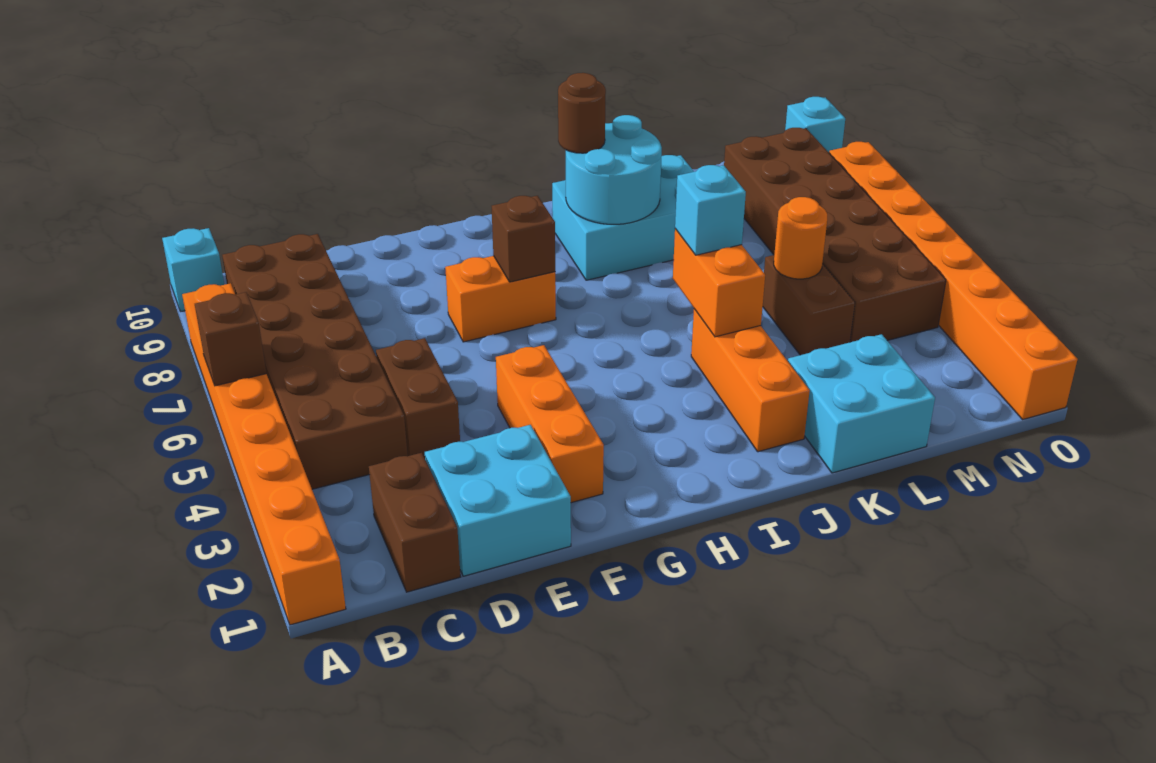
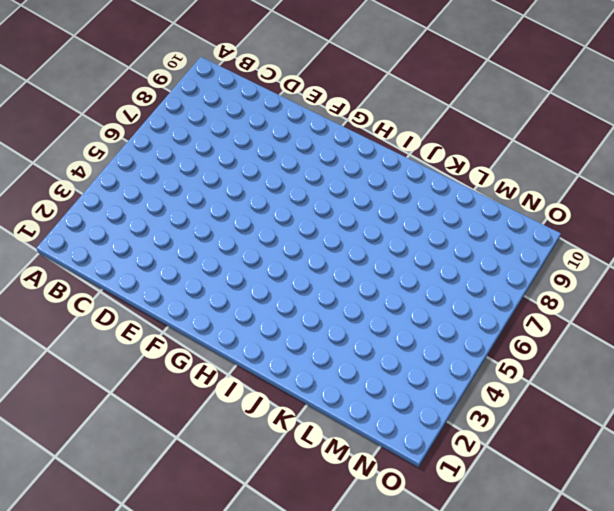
none -> orange brick A1:A8 level 1
none -> cyan brick A10 level 1
none -> brown brick B4:C9 level 1

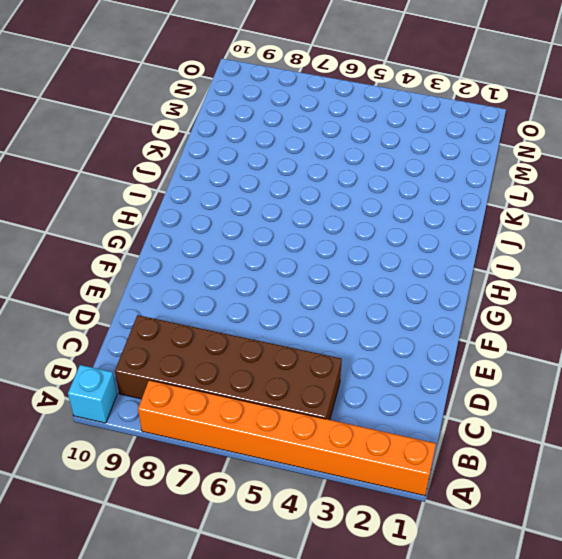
none -> brown brick C1:C2 level 1
none -> cyan brick D1:E2 level 1
none -> brown brick D4:D5 level 1

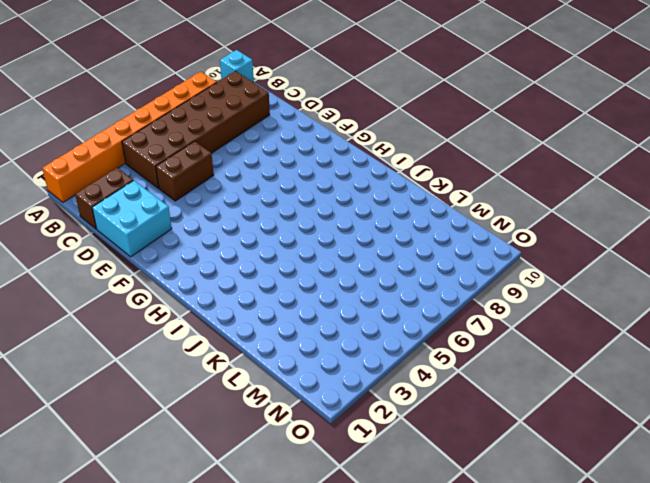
none -> orange brick F2:F4 level 1
none -> orange brick F7:G7 level 1
none -> cyan brick I8:K9 level 1

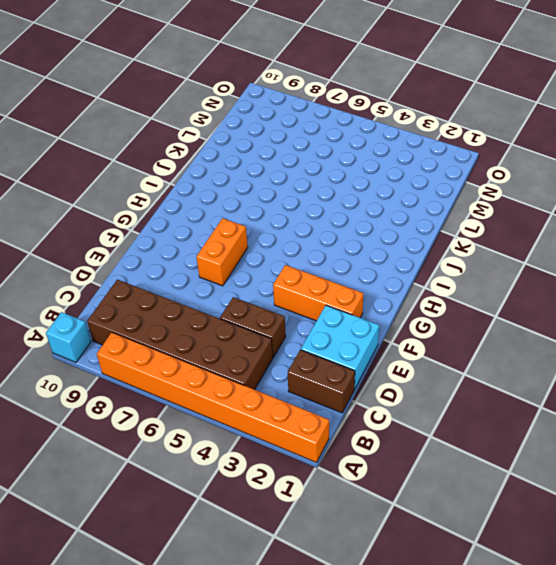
none -> cyan brick I8:K9 level 1
none -> orange brick J2:J4 level 1
none -> cyan brick K1:L2 level 1

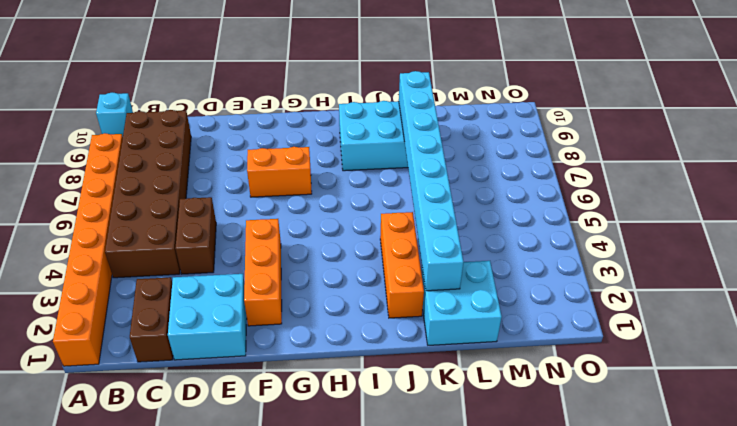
cyan brick K2:K9 level 2 -> none
none -> brown brick L4:L5 level 1
none -> brown brick M4:N9 level 1
none -> orange brick O1:O8 level 1

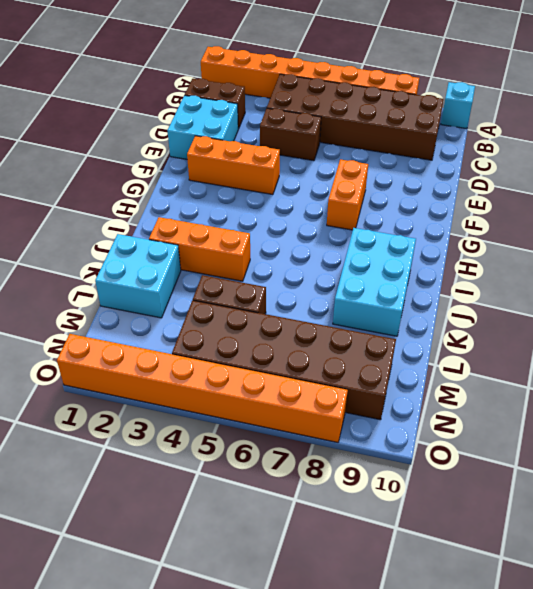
none -> cyan brick O10 level 1
none -> brown brick A6 level 2
none -> brown brick G7 level 2

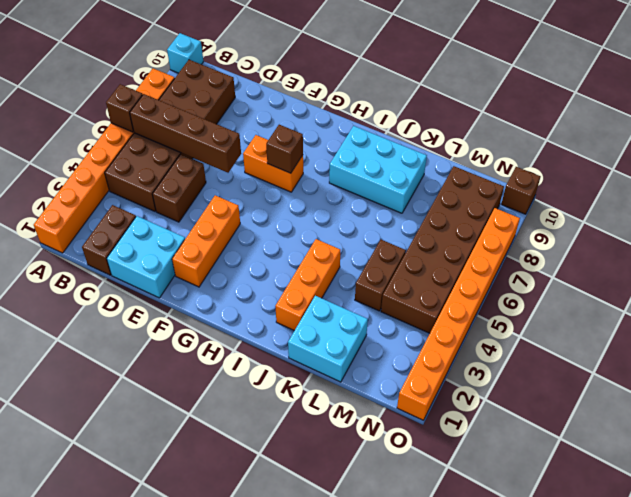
brown brick B6:E6 level 2 -> none
brown brick O10 level 1 -> cyan brick O10 level 1
none -> cyan round brick I8:J9 level 2
none -> orange brick J4:J5 level 2
none -> orange round brick L5 level 2

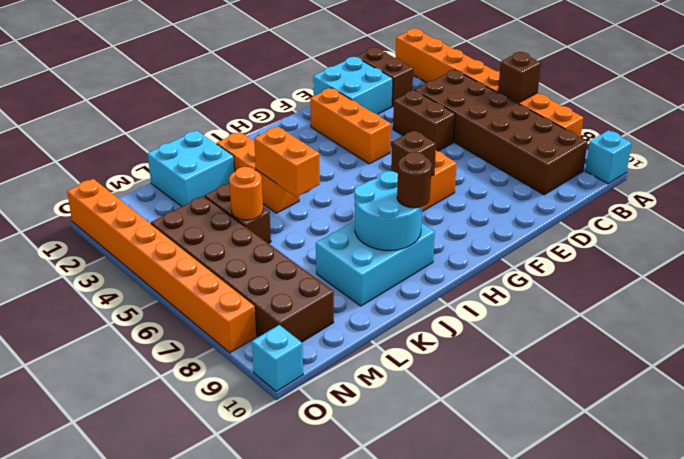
none -> cyan brick J5 level 3

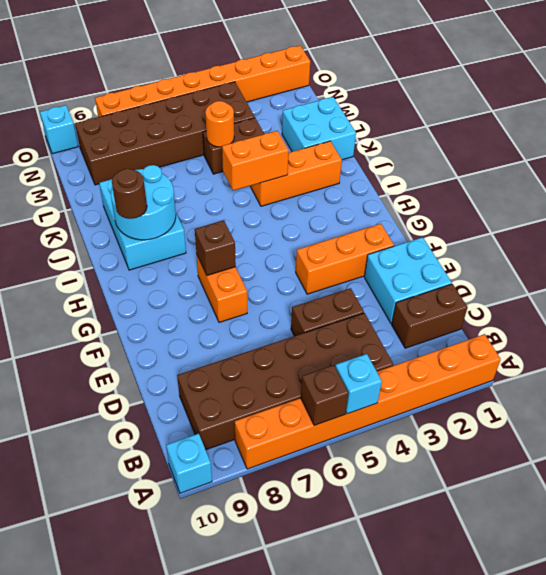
cyan brick A5 level 2 -> cyan brick J5 level 3

